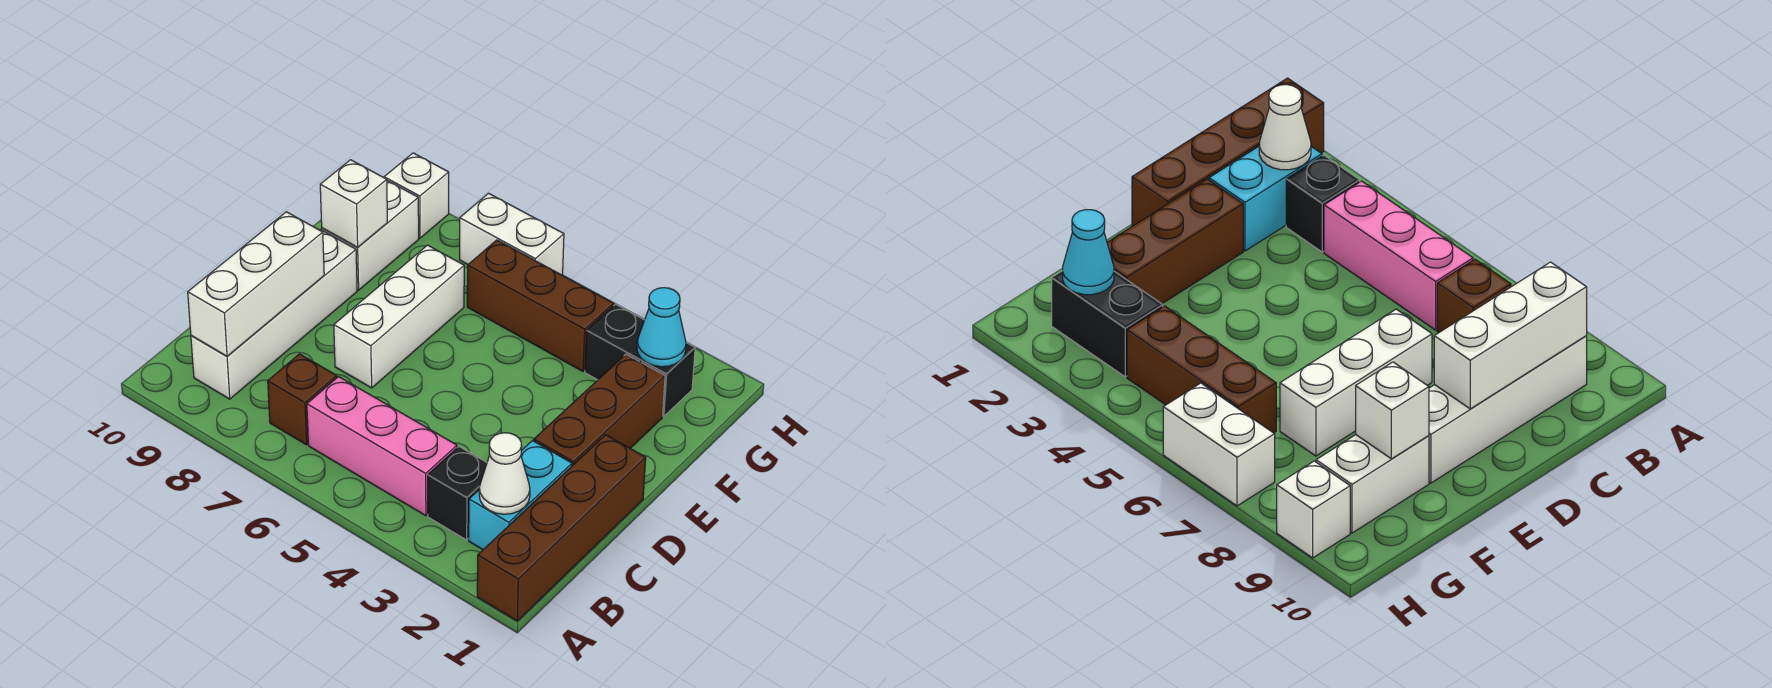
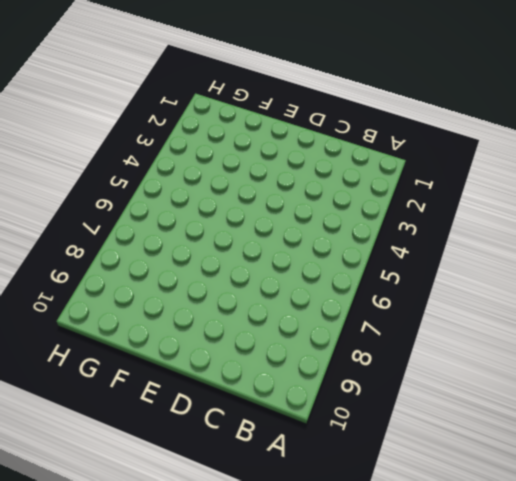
none -> brown brick A1:D1 level 1
none -> cyan brick B2:C2 level 1
none -> black brick B3 level 1

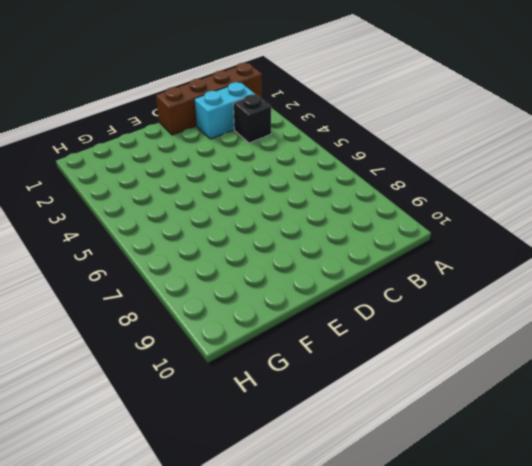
none -> pink brick B4:B6 level 1
none -> brown brick B7 level 1
none -> white brick B9:E9 level 1

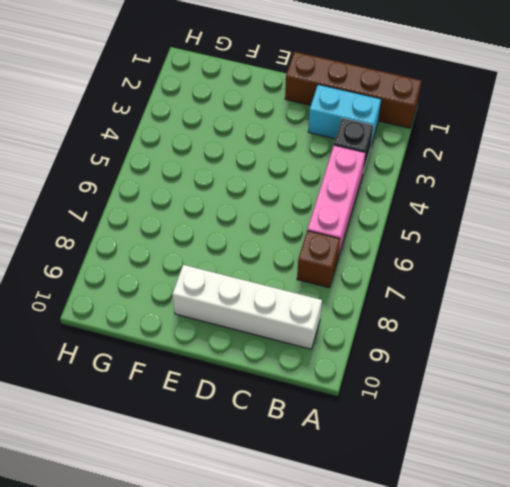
none -> brown brick D2:F2 level 1
none -> white brick D7:F7 level 1
none -> white brick F9:G9 level 1

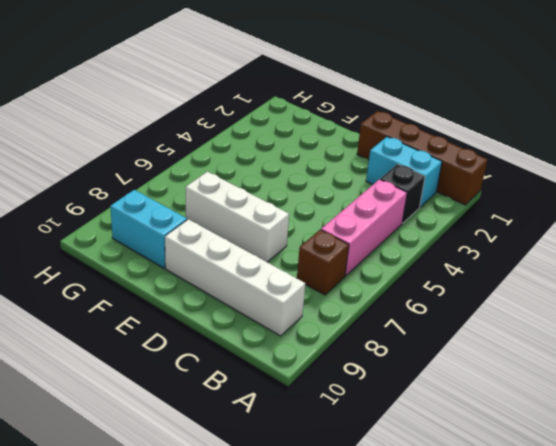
cyan brick F9:G9 level 1 -> white brick F9:G9 level 1
none -> brown brick D2:F2 level 1
none -> black brick G2:G3 level 1
none -> brown brick G4:G6 level 1

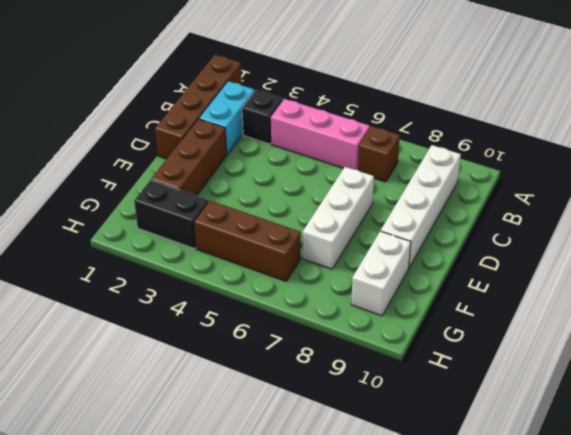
none -> white brick H6:H7 level 1
none -> white brick H9 level 1
none -> white cone B2 level 2

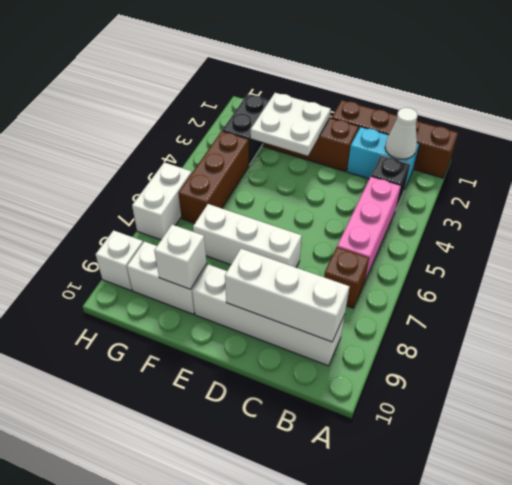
white plate E2:F3 level 2 -> none
none -> cyan cone G2 level 2

